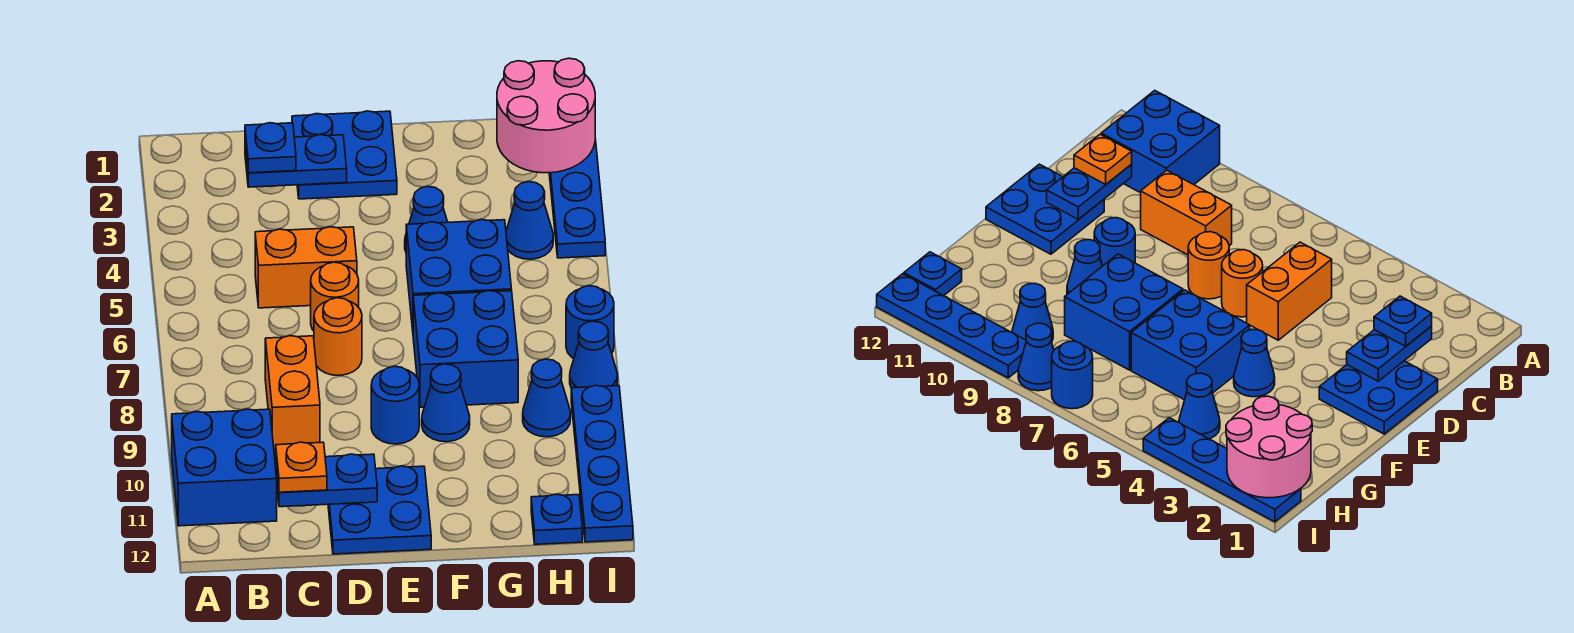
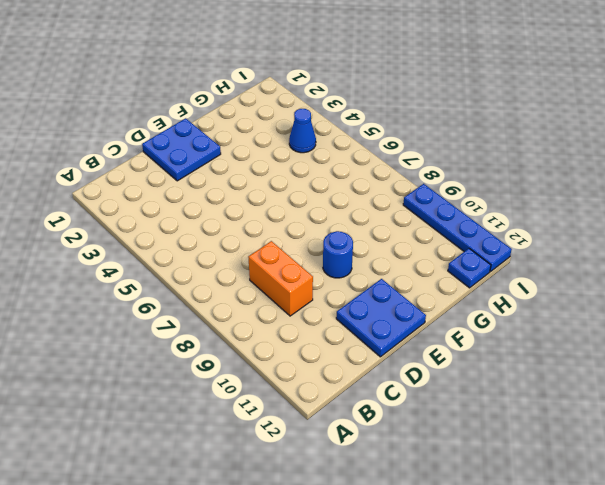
none -> blue brick A10:B11 level 1
none -> orange brick C5:D5 level 1
none -> orange round brick D6 level 1

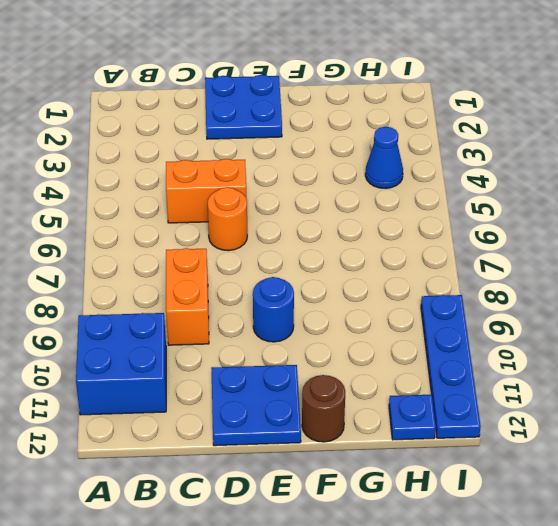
brown round brick F12 level 1 -> none
none -> orange round brick D7 level 1
none -> blue cone F4 level 1
none -> blue brick F5:G6 level 1

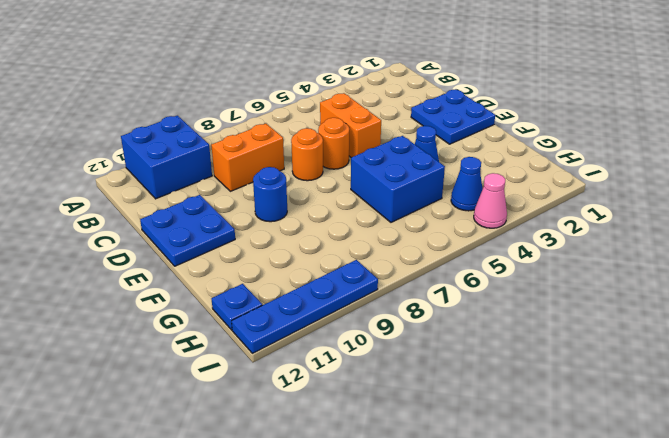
pink cone I4 level 1 -> blue plate I1:I4 level 1
none -> blue brick F7:G8 level 1
none -> blue cone F9 level 1
none -> blue cone H9 level 1

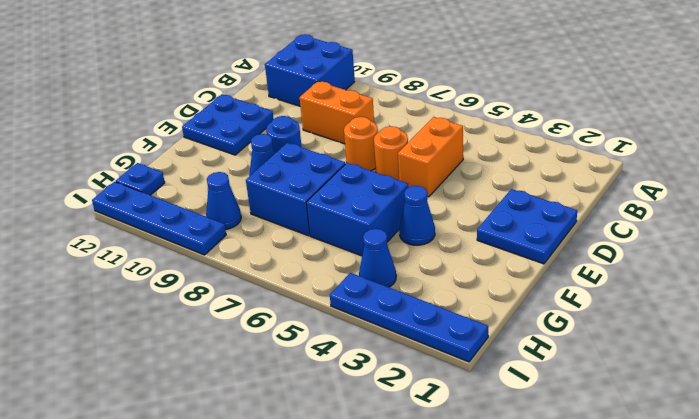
none -> blue round brick I7 level 1
none -> blue cone I8 level 1
none -> blue plate C2:D2 level 2

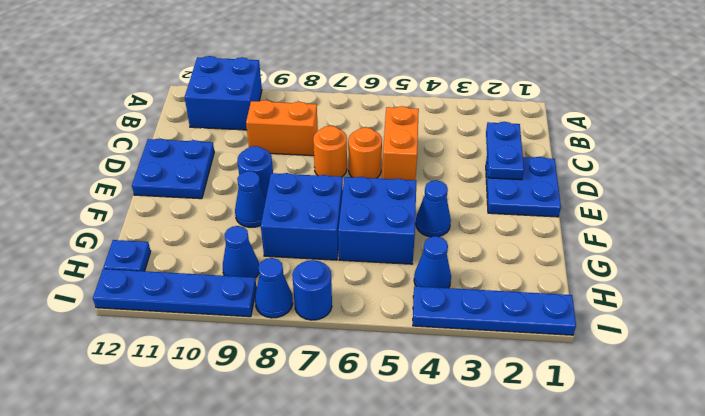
none -> blue plate C11:D11 level 2
none -> pink round brick H1:I2 level 2
none -> blue plate C2 level 3

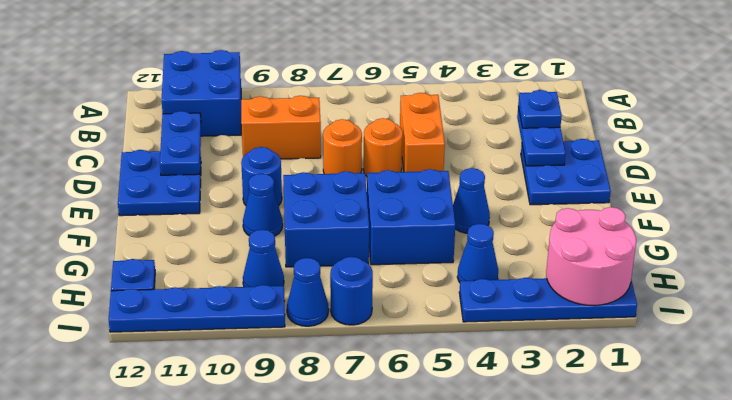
none -> orange plate C11 level 3

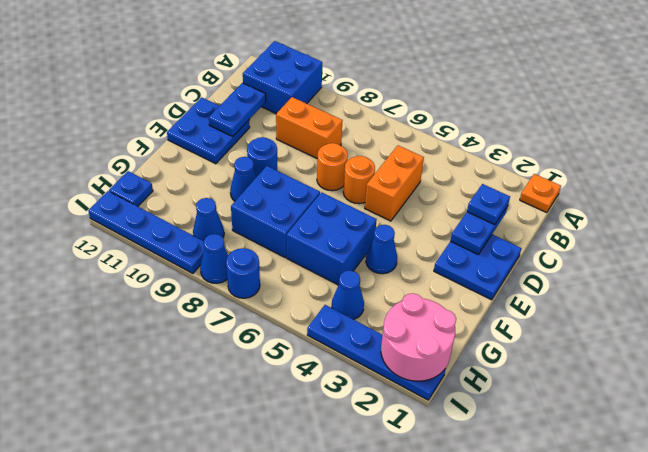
orange plate A1 level 1 -> orange plate C11 level 3

